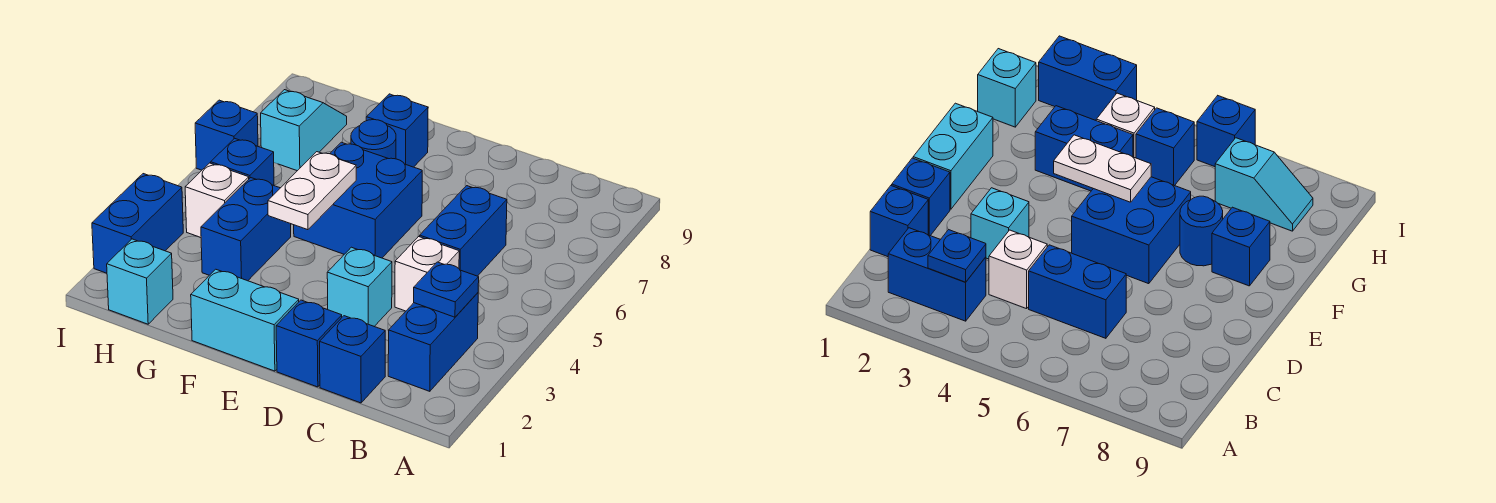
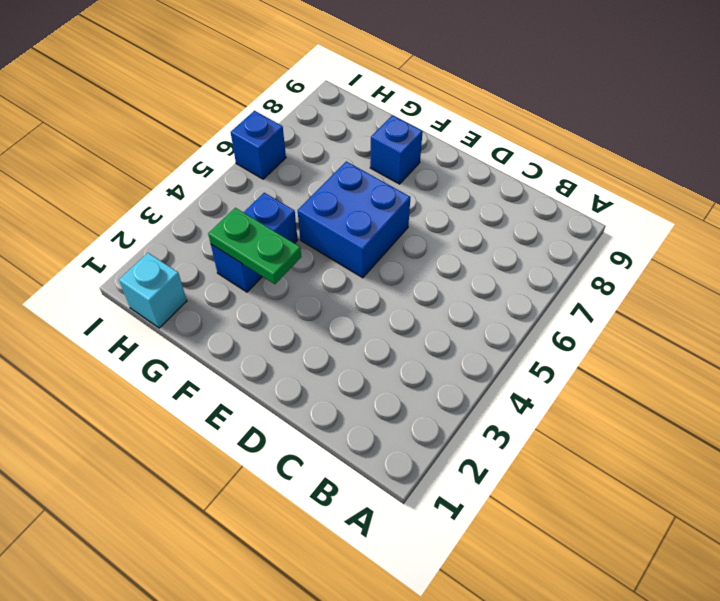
green plate F3:G3 level 2 -> none
none -> blue brick B2:B3 level 1
none -> blue brick C1 level 1
none -> white brick C4 level 1

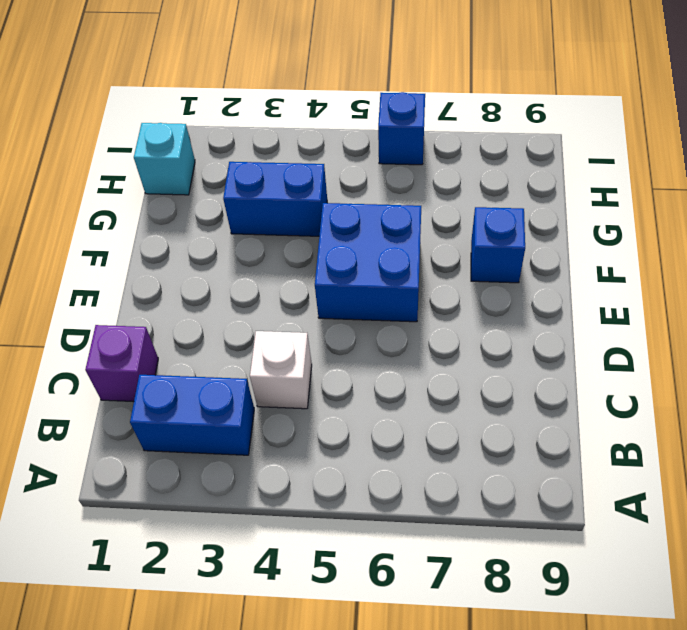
purple brick C1 level 1 -> blue brick C1 level 1
none -> blue brick C5:C6 level 1
none -> blue brick D1 level 1
none -> cyan brick D3 level 1

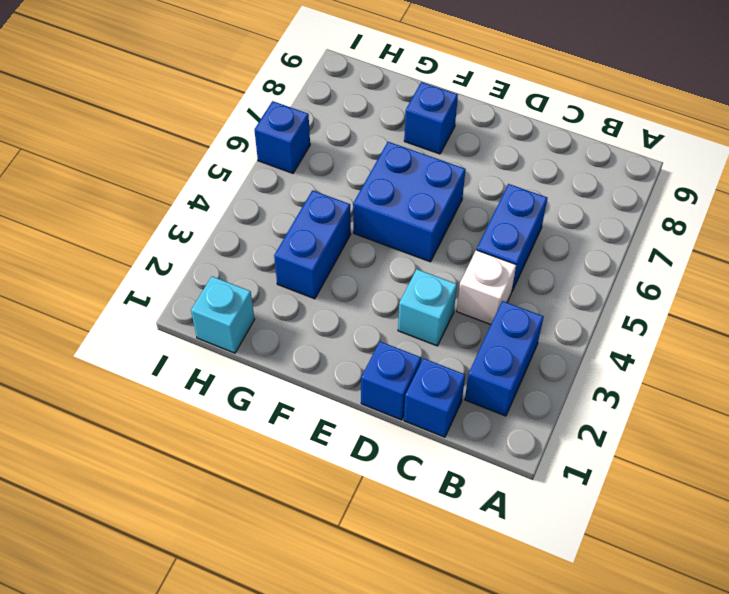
none -> cyan brick E1:F1 level 1
none -> blue round brick F7 level 1
none -> white brick H4 level 1

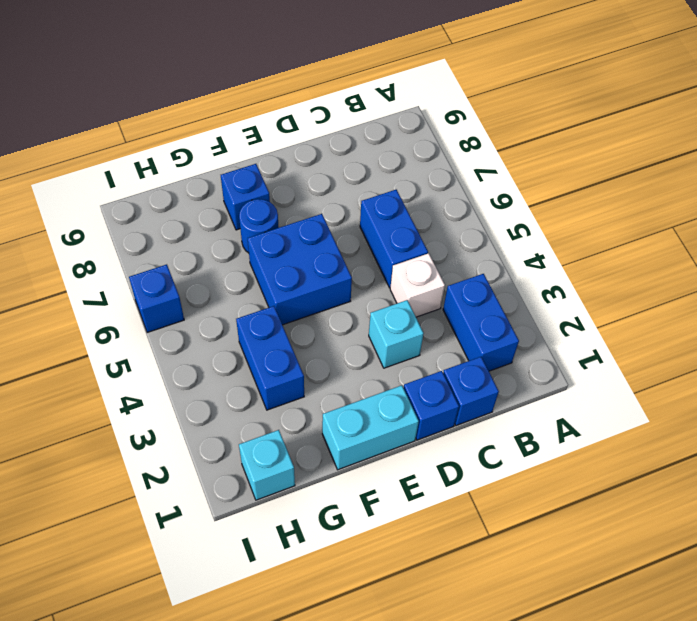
none -> white brick H4 level 1
none -> blue brick H5 level 1
none -> cyan slope H7:H8 level 1 top 7

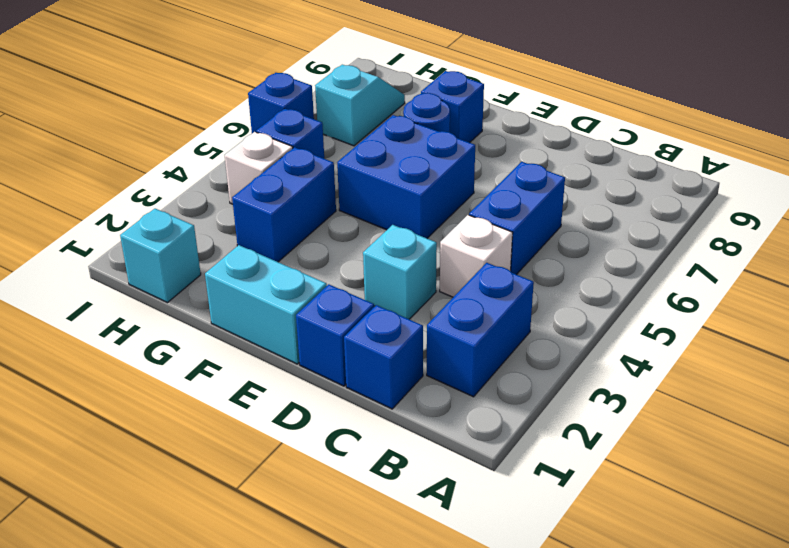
none -> blue brick I2:I3 level 1
none -> blue plate B3 level 2
none -> white plate F4:F5 level 2

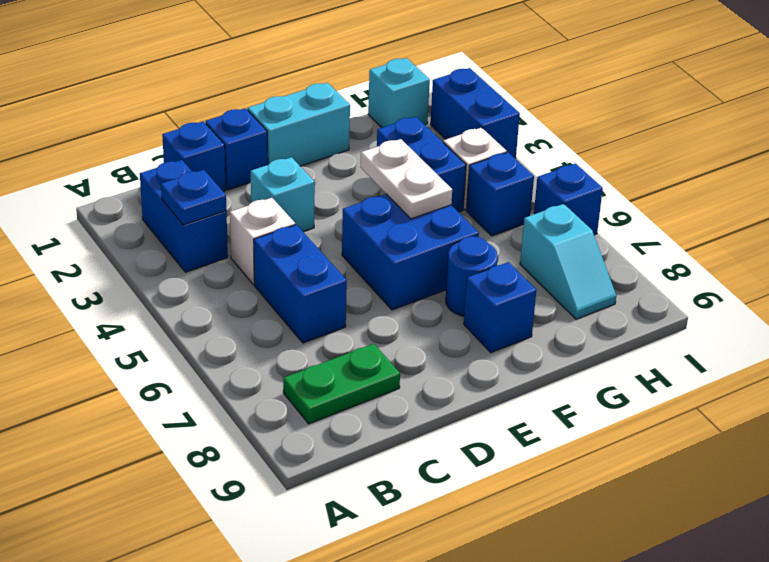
green plate B8:C8 level 1 -> none

